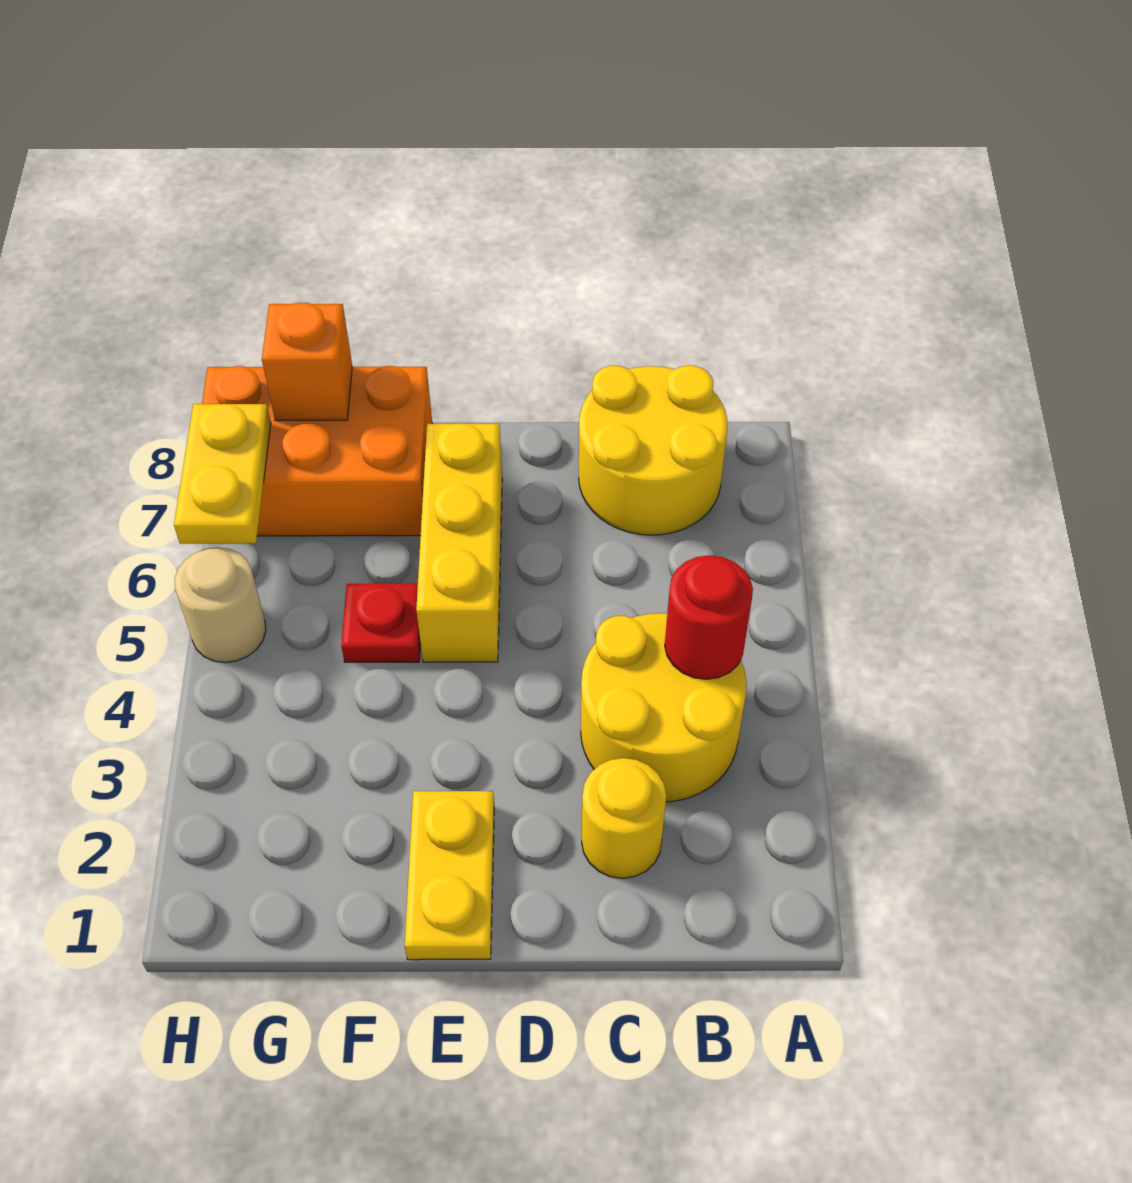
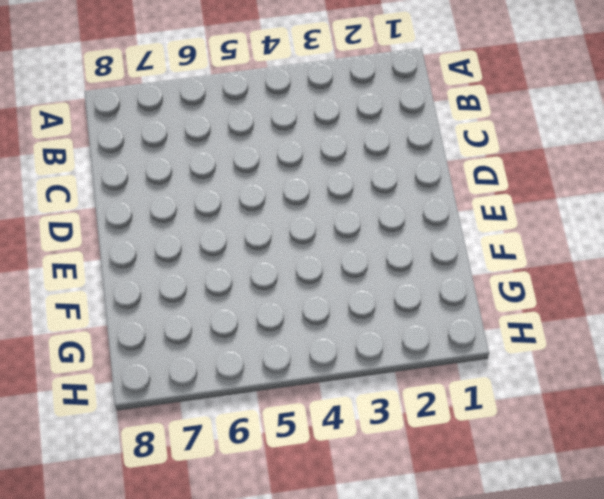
none -> yellow round brick B3:C4 level 1
none -> yellow round brick B7:C8 level 1

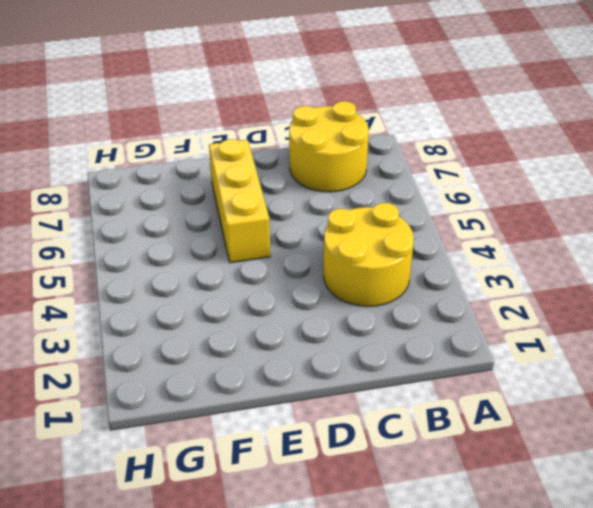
none -> yellow round brick C2 level 1
none -> yellow plate E1:E2 level 1

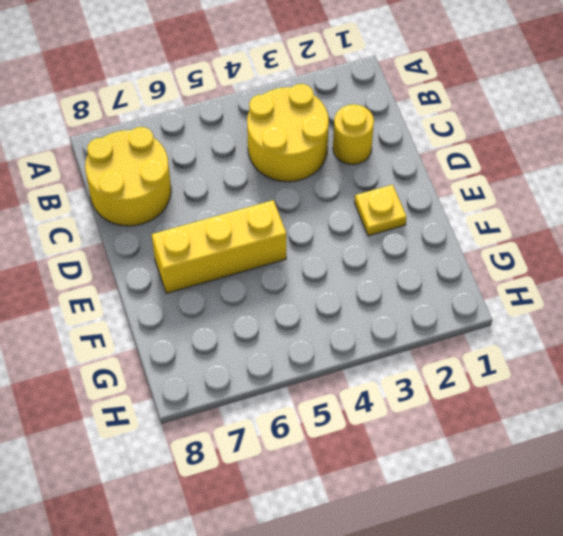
yellow plate E2 level 1 -> yellow plate E1:E2 level 1
none -> red plate F5 level 1
none -> orange brick F7:H8 level 1

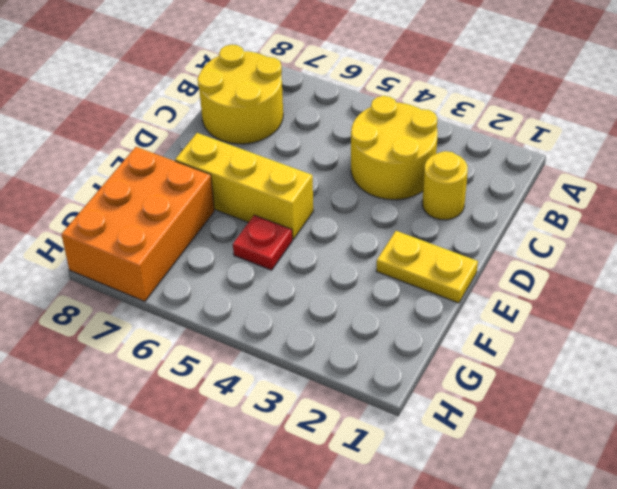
none -> tan round brick H5 level 1
none -> red round brick B4 level 2

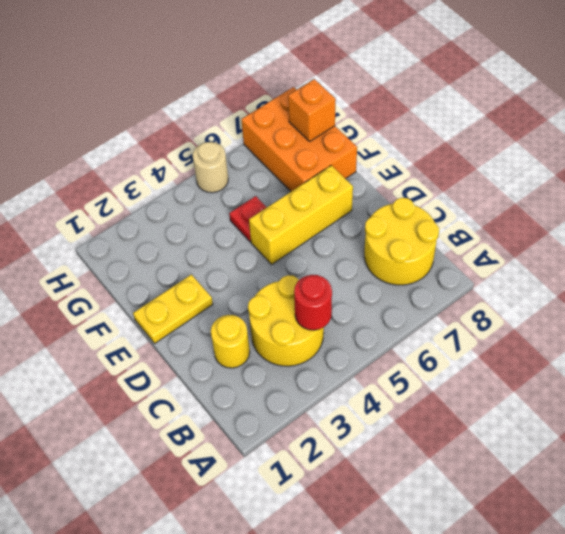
none -> yellow plate H6:H7 level 2

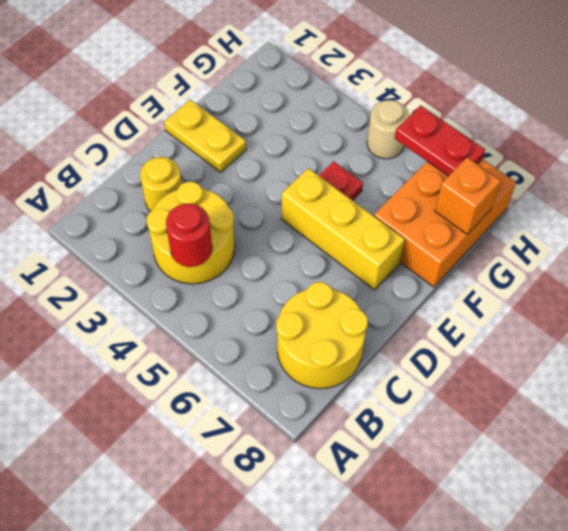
red plate H6:H7 level 2 -> yellow plate H6:H7 level 2

